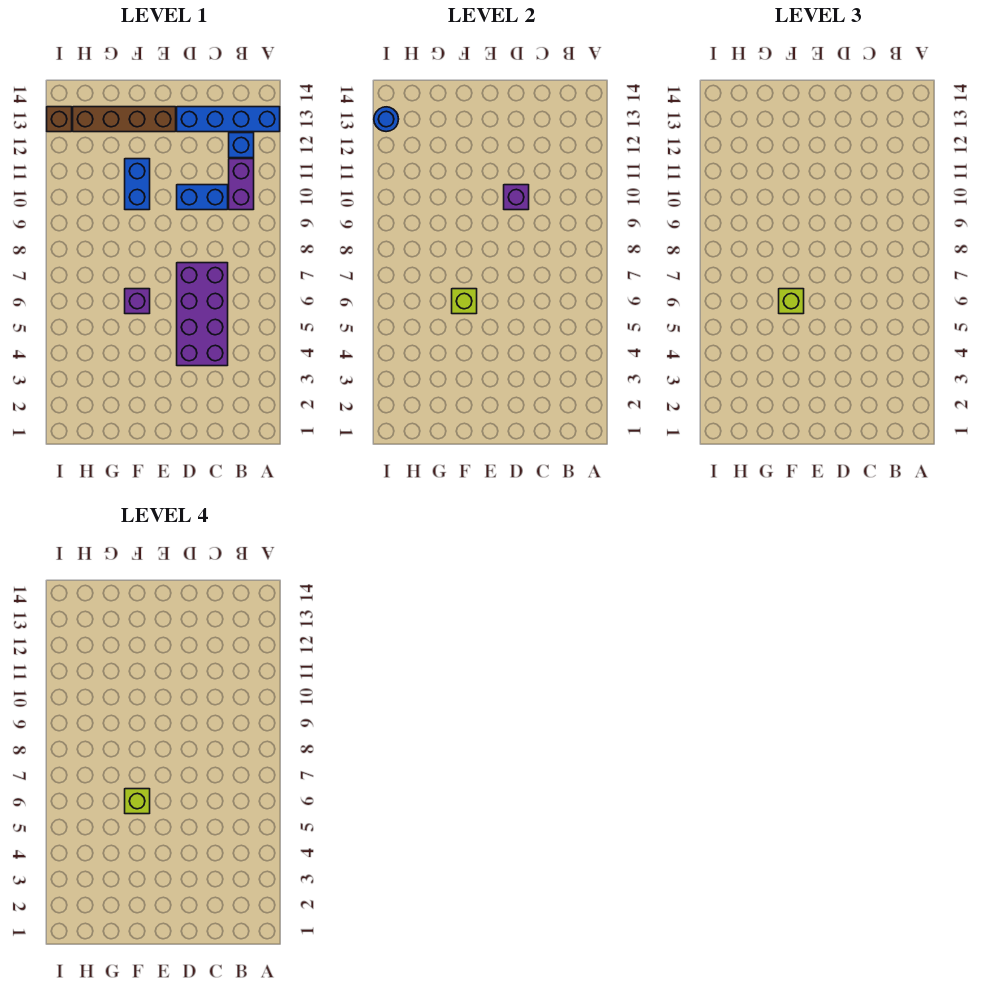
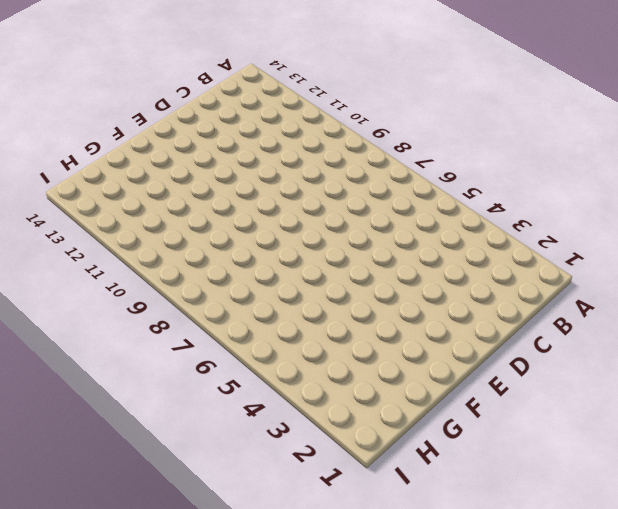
none -> blue brick A13:D13 level 1
none -> purple brick B10:B11 level 1
none -> blue brick B12 level 1

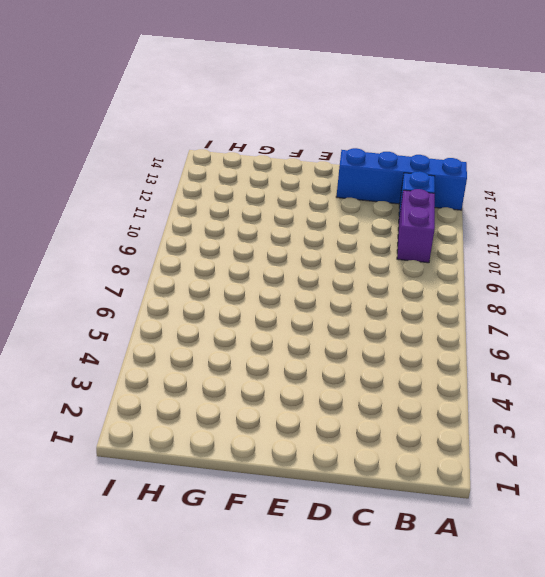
none -> purple brick C4:D7 level 1
none -> blue brick C10:D10 level 1
none -> brown brick E13:H13 level 1

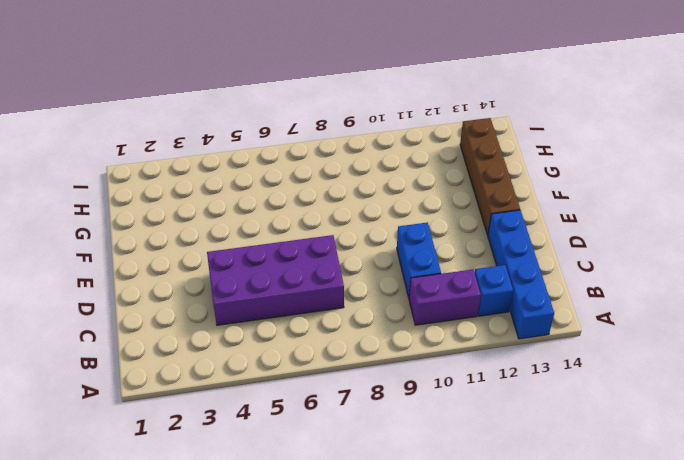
none -> purple brick F6 level 1
none -> blue brick F10:F11 level 1
none -> brown brick I13 level 1

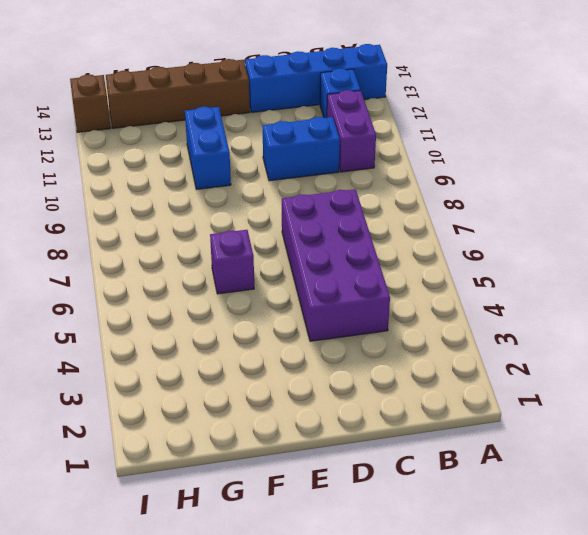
none -> purple brick D10 level 2
none -> lime brick F6 level 2
none -> blue round brick I13 level 2

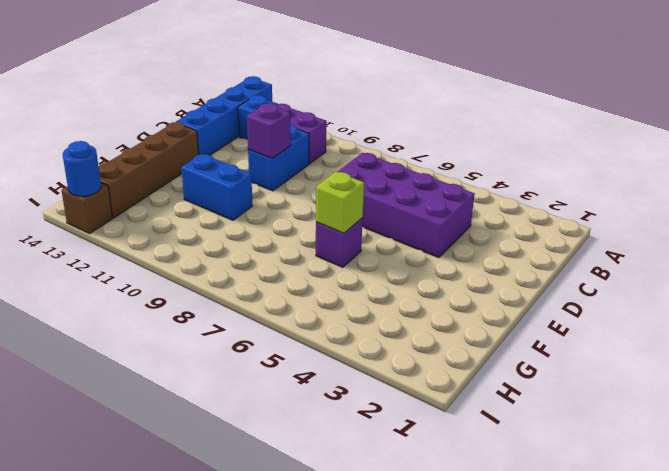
none -> lime brick F6 level 3
none -> lime brick F6 level 4

